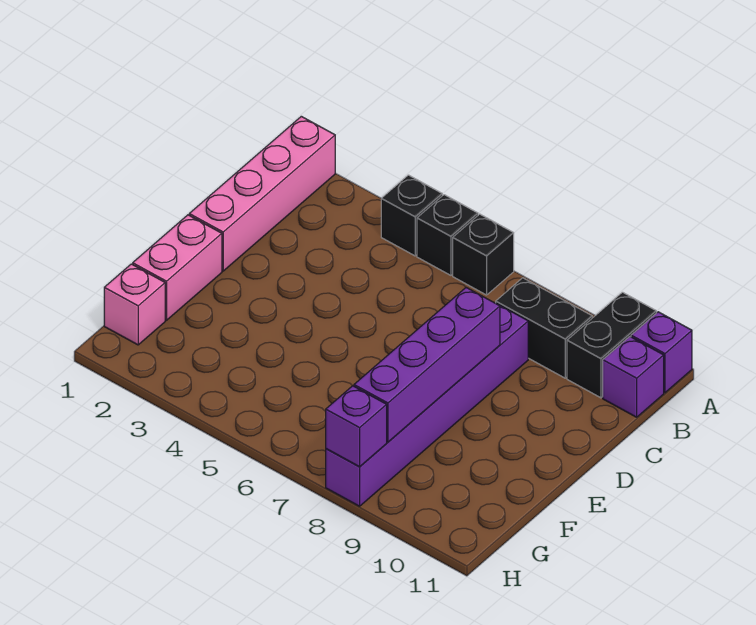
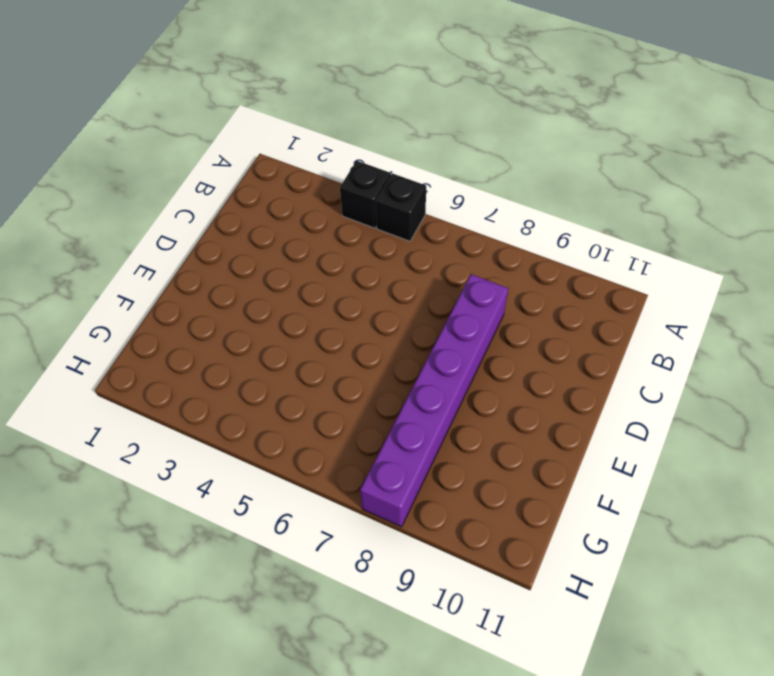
none -> pink brick A1:D1 level 1
none -> black brick A6 level 1
none -> black brick A10:B10 level 1

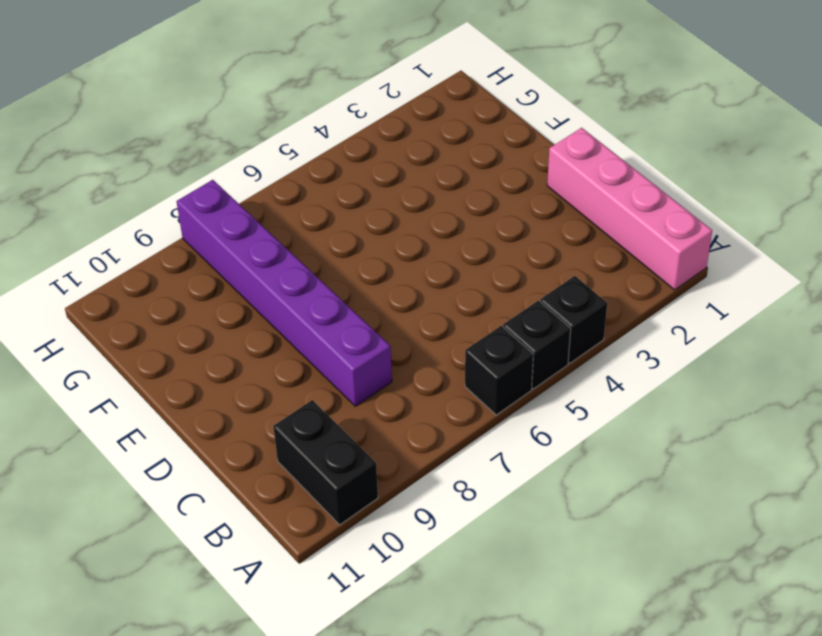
none -> purple brick A11 level 1
none -> black brick B8:B9 level 1
none -> purple brick B11 level 1

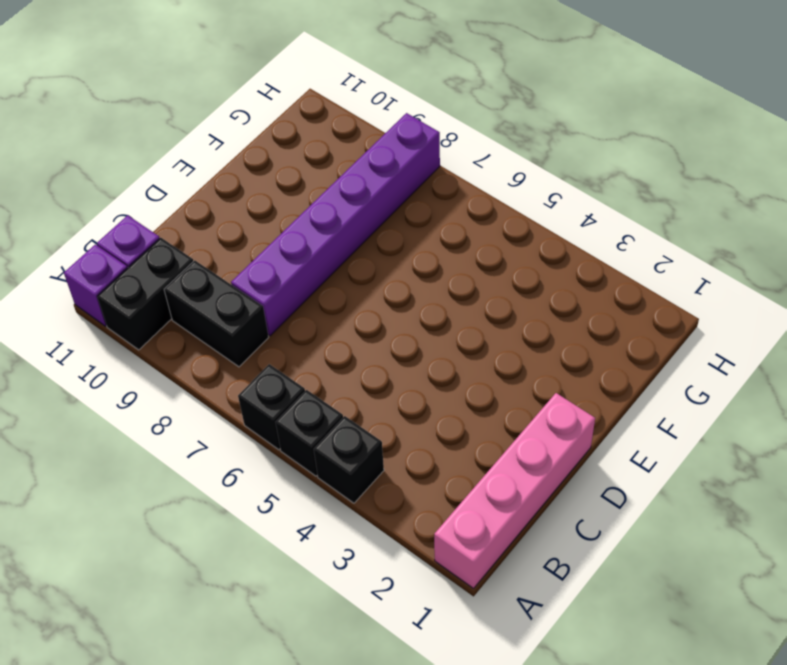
none -> pink brick E1:F1 level 1
none -> pink brick G1 level 1
none -> purple brick D8:G8 level 2

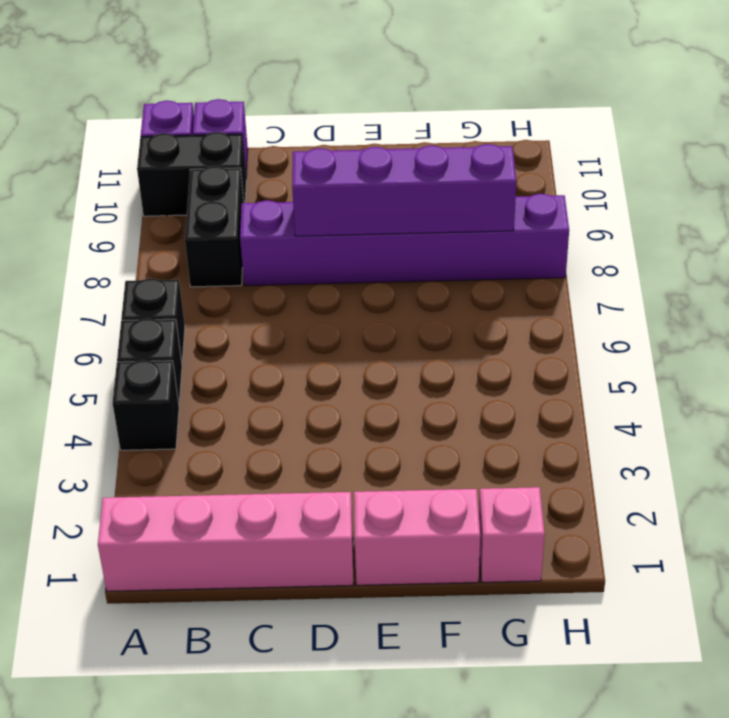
none -> purple brick H8 level 2

